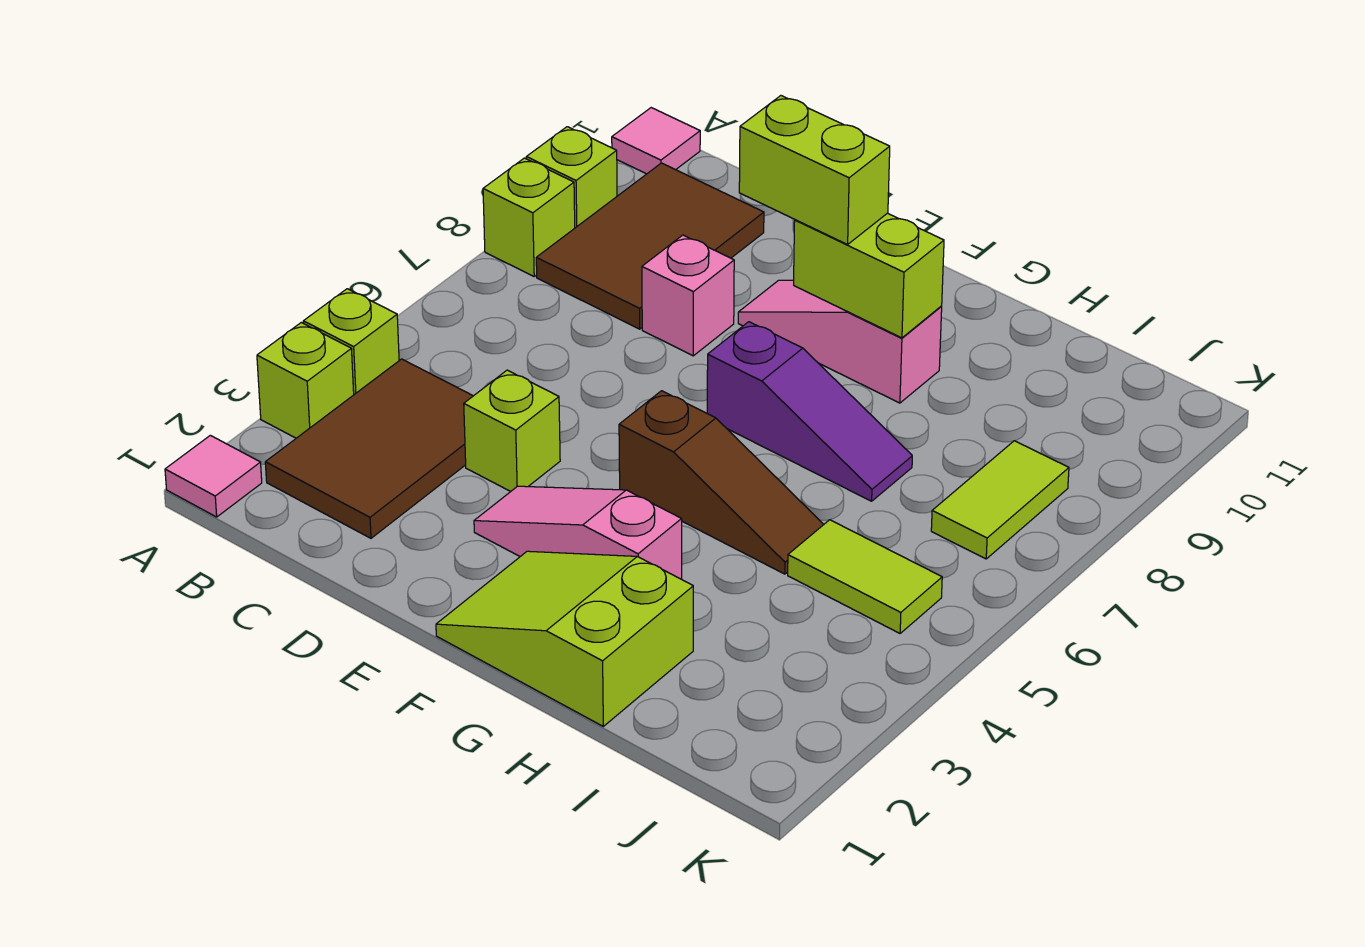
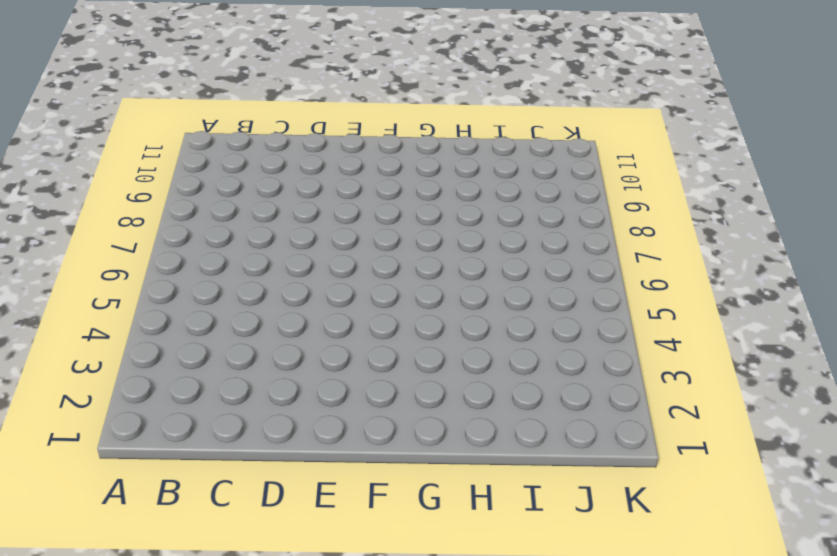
none -> pink tile A1 level 1
none -> lime brick A3 level 1
none -> lime brick A4 level 1

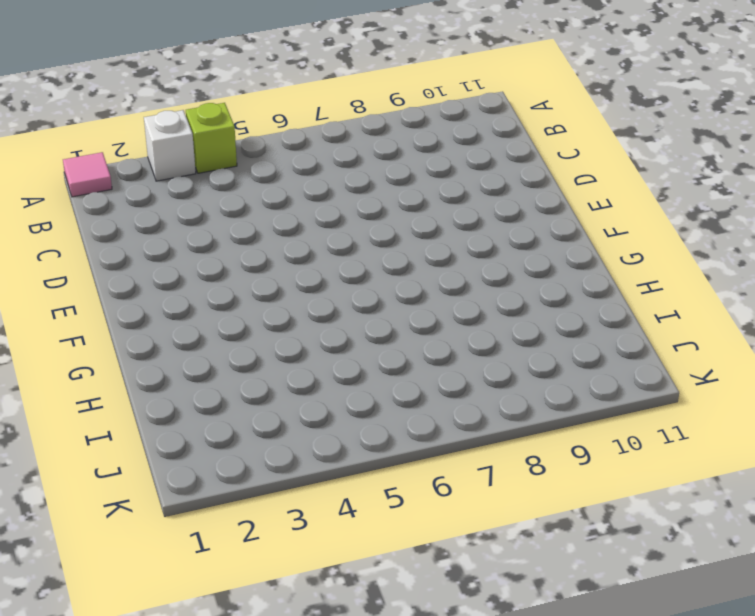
white brick A3 level 1 -> lime brick A3 level 1
none -> lime brick A8 level 1
none -> lime brick A9 level 1
none -> pink tile A11 level 1

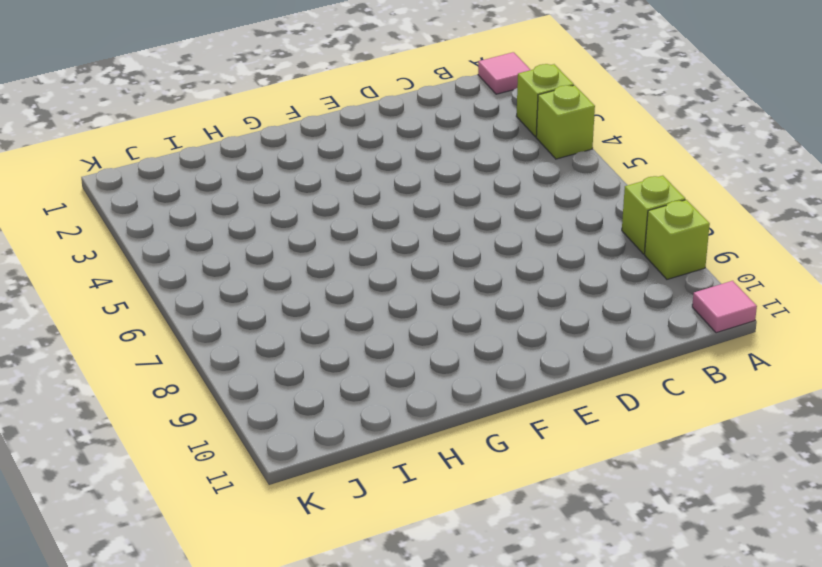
none -> brown tile B2:C4 level 1
none -> brown tile B8:C10 level 1
none -> lime brick D4 level 1

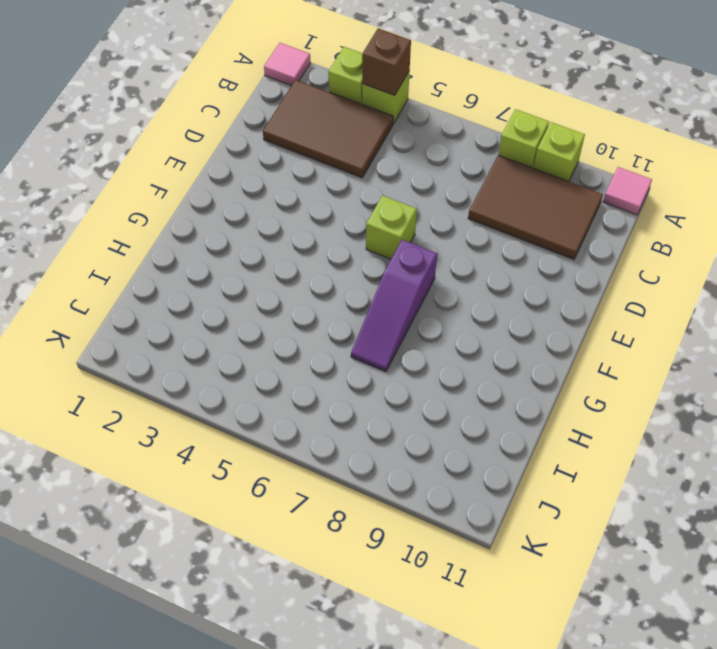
brown brick A4 level 2 -> none
lime brick E6 level 1 -> lime brick D4 level 1
none -> pink brick D8 level 1
none -> pink slope E3:G3 level 1 top G
none -> pink slope E9:G9 level 1 top G

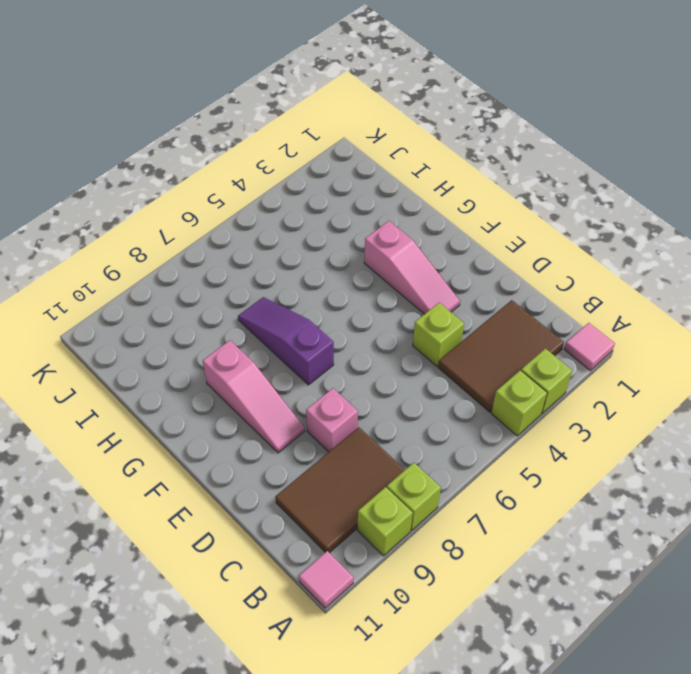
none -> lime slope F1:H2 level 1 top H
none -> brown slope F5:H5 level 1 top F
none -> lime tile I5:J5 level 1

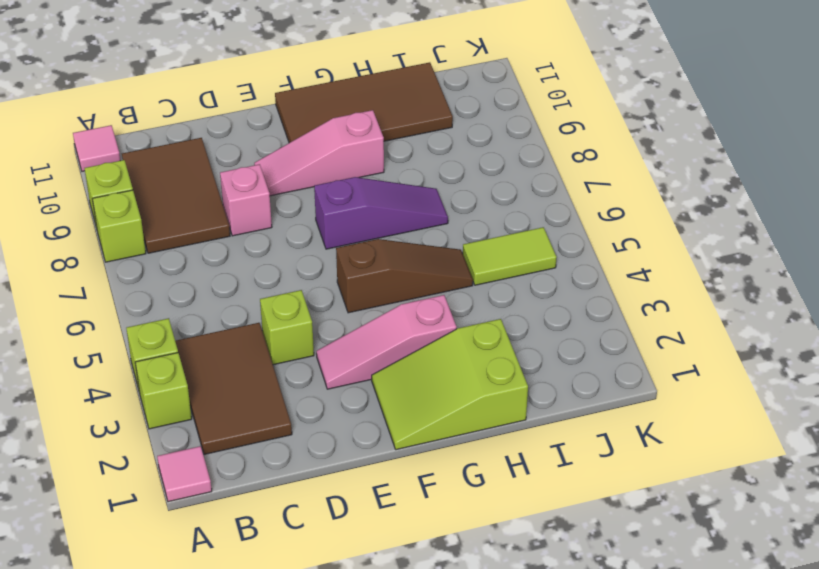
brown tile F10:I11 level 1 -> none
none -> lime tile J7:J8 level 1
none -> lime brick F9:G9 level 2
none -> lime brick E9:F9 level 3

